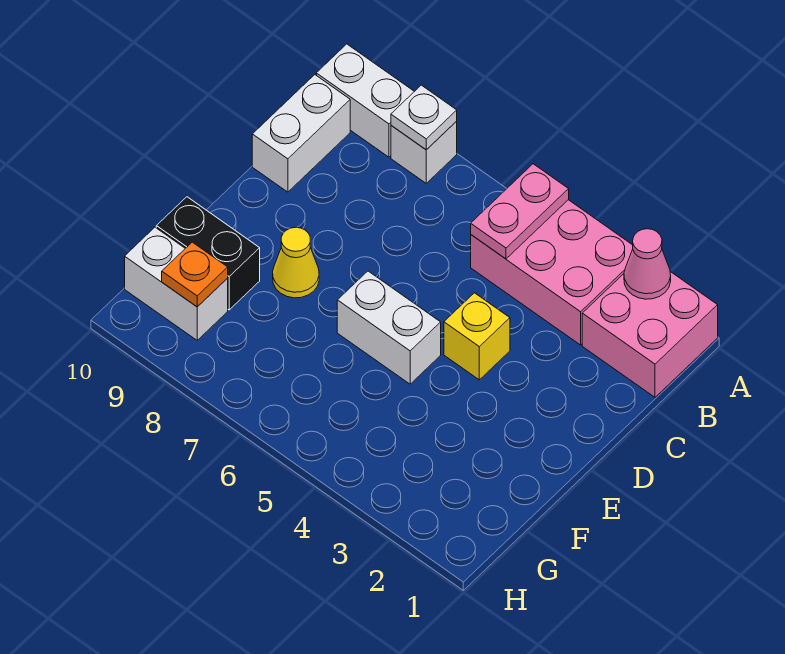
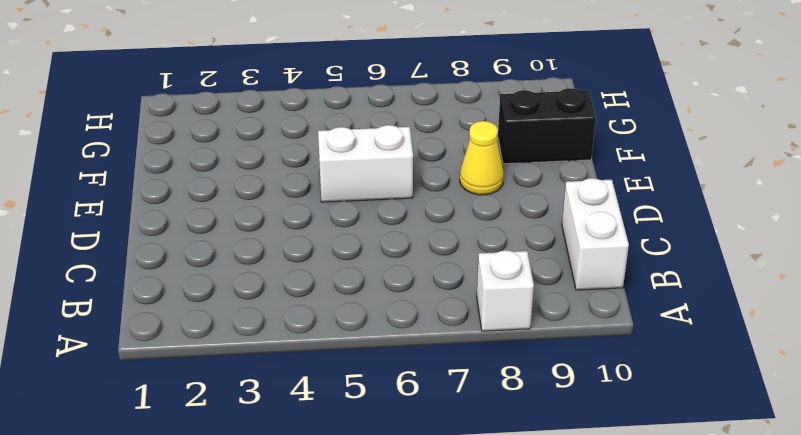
none -> pink brick A1:B2 level 1
none -> pink brick A3:B5 level 1
none -> white brick A9:A10 level 1

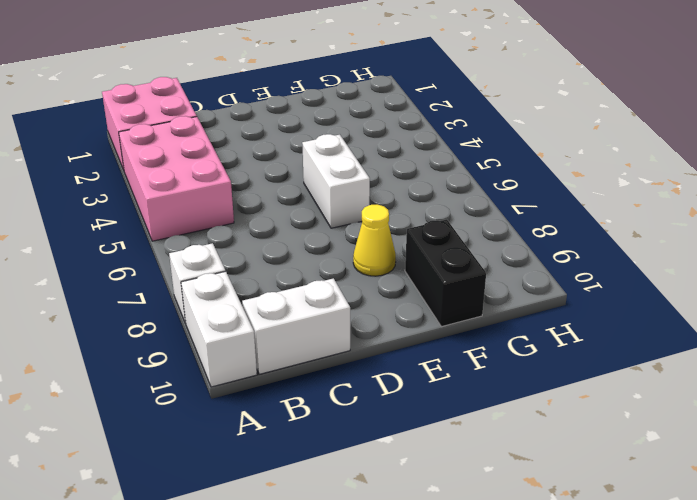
none -> yellow brick D4 level 1
none -> white brick G9:G10 level 1
none -> pink cone A2 level 2

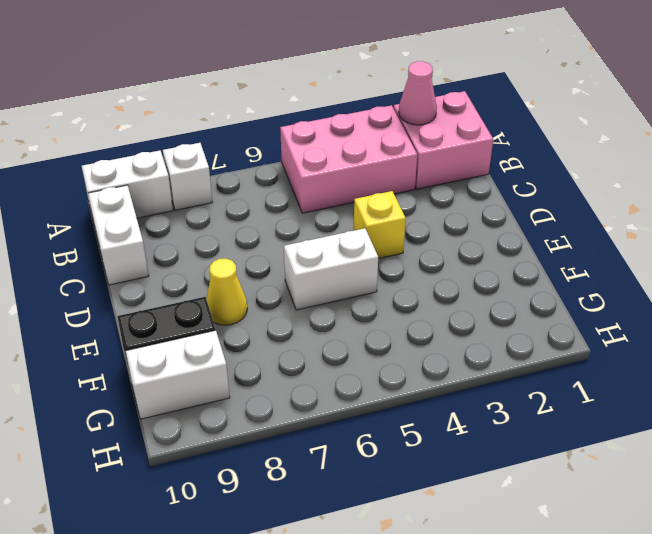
none -> pink plate A5:B5 level 2
none -> white plate A8 level 2
none -> orange plate G9 level 2

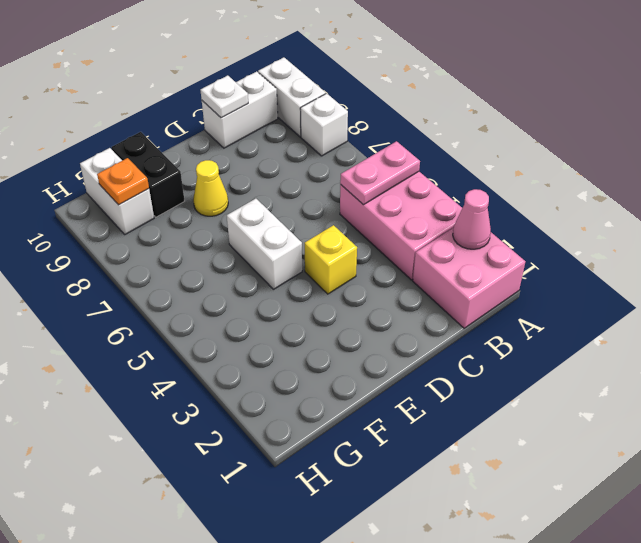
white plate C10 level 2 -> white plate A8 level 2

